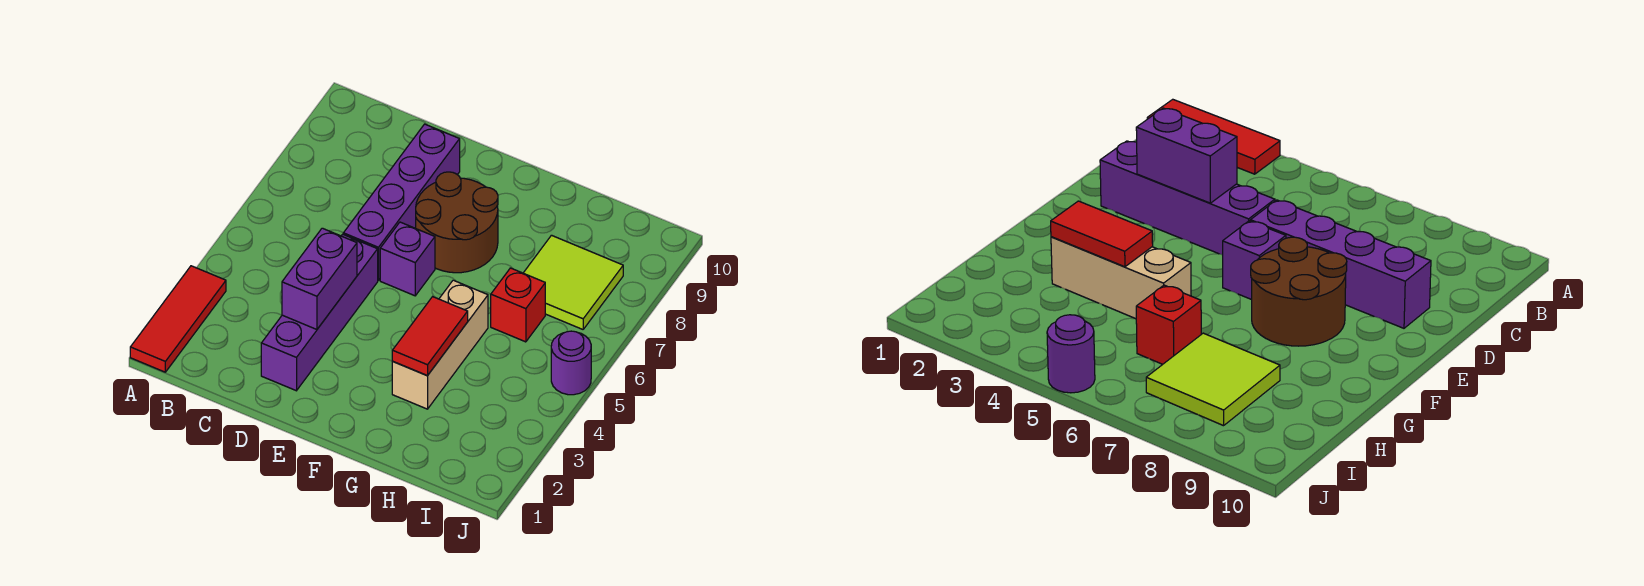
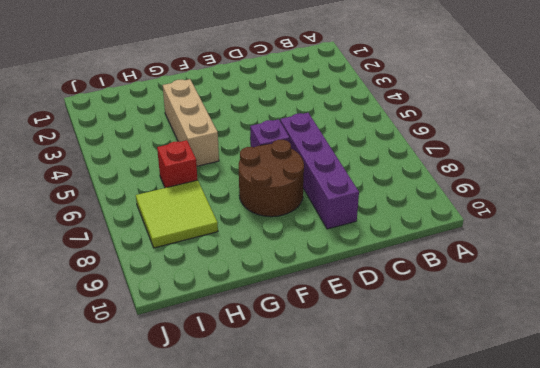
none -> red tile A1:A3 level 1
none -> purple brick D2:D5 level 1

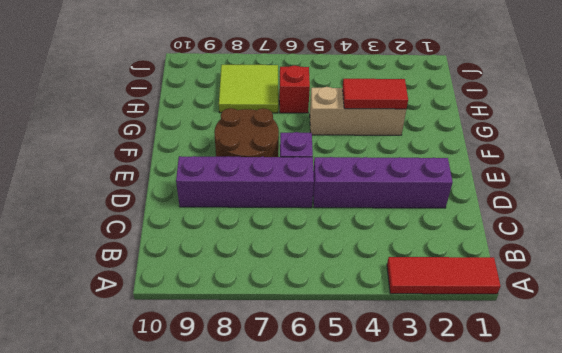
none -> purple round brick J5 level 1
none -> purple brick D3:D4 level 2

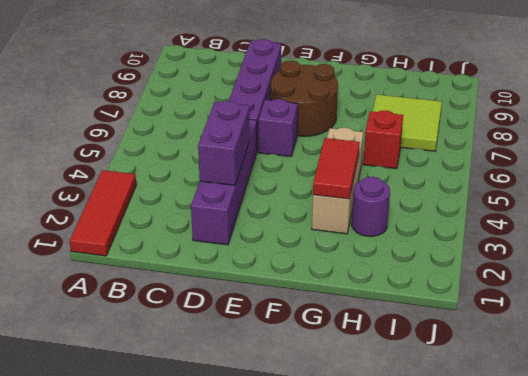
purple round brick H3 level 1 -> purple round brick J5 level 1

